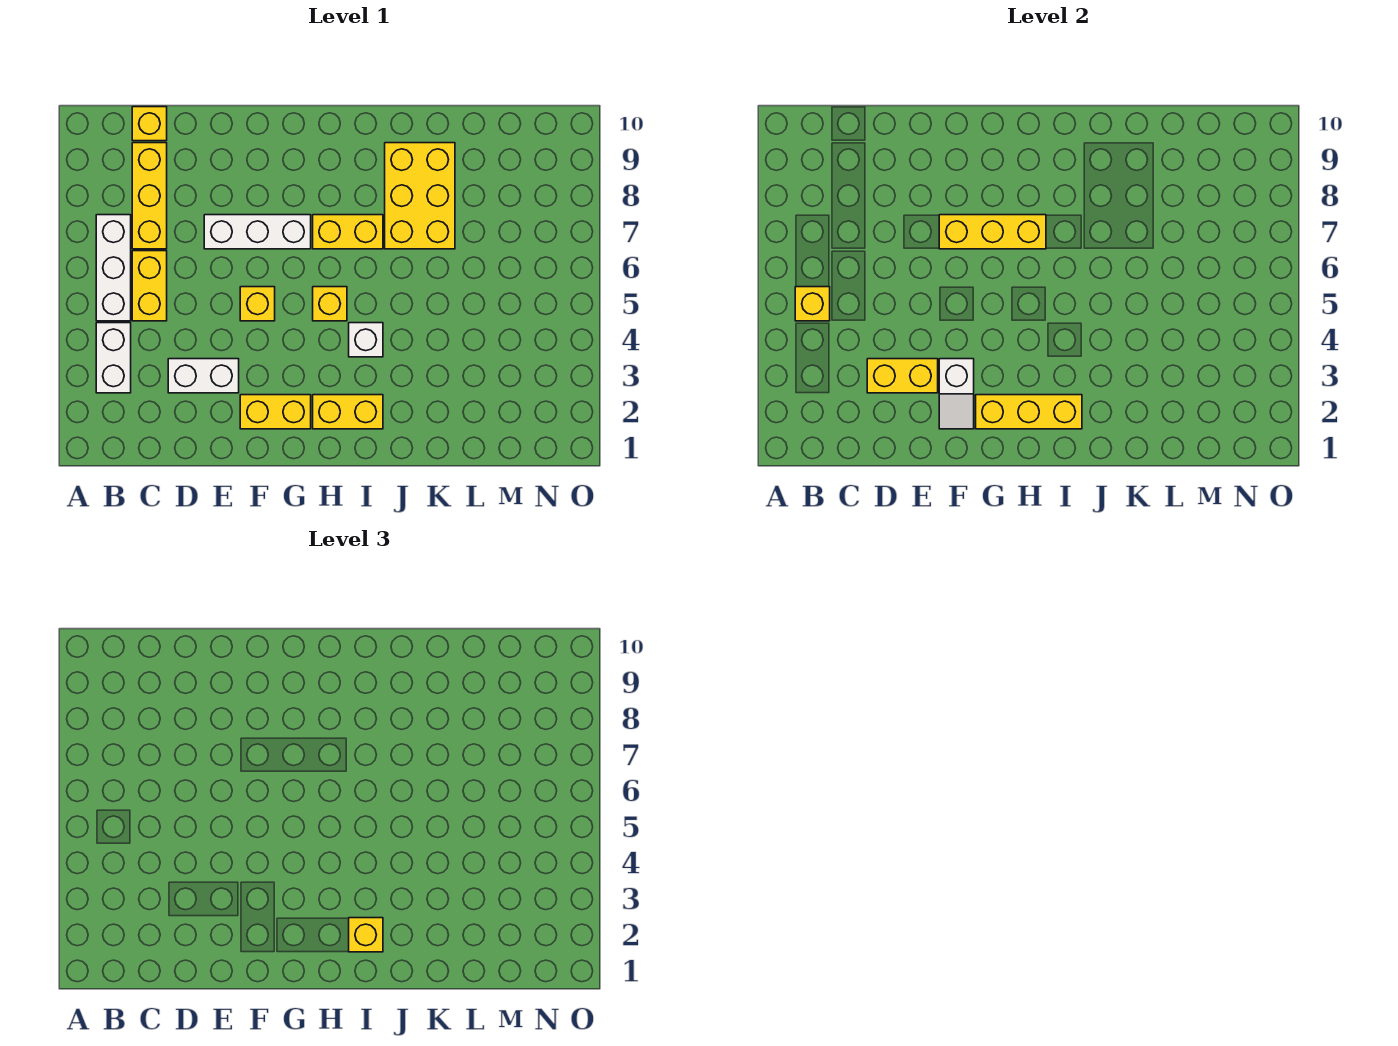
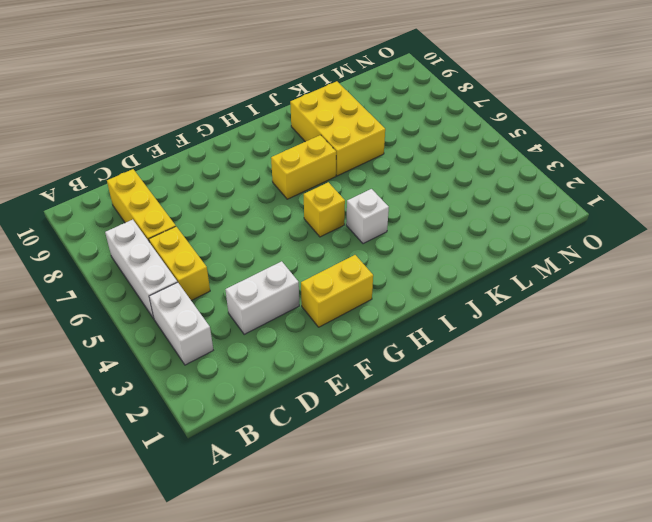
none -> yellow brick C10 level 1
none -> white brick E7:G7 level 1
none -> yellow brick F5 level 1

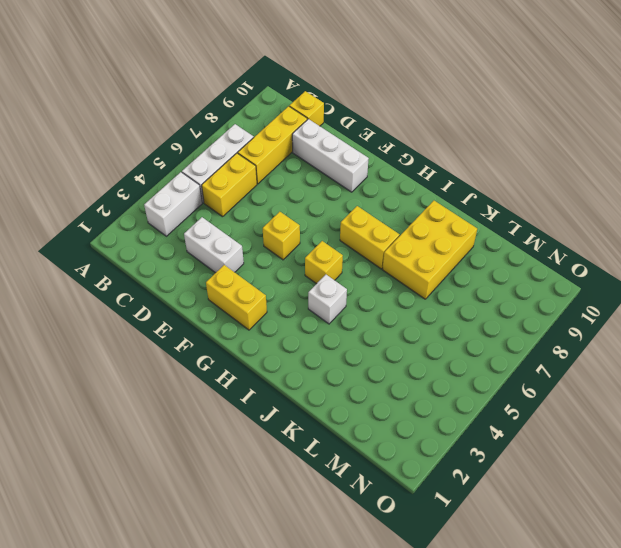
white brick D9:F9 level 1 -> white brick E7:G7 level 1
none -> yellow brick H2:I2 level 1
none -> yellow brick B5 level 2
none -> yellow brick D3:E3 level 2

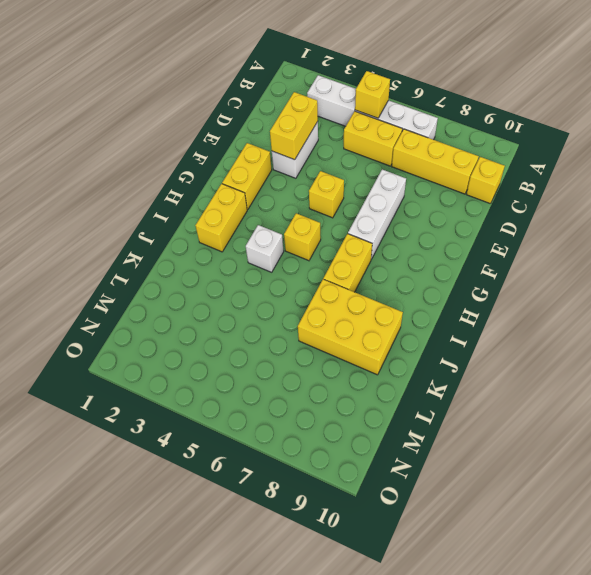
none -> white slope F2:F3 level 2 top 3
none -> yellow brick F7:H7 level 2
none -> yellow brick G2:I2 level 2

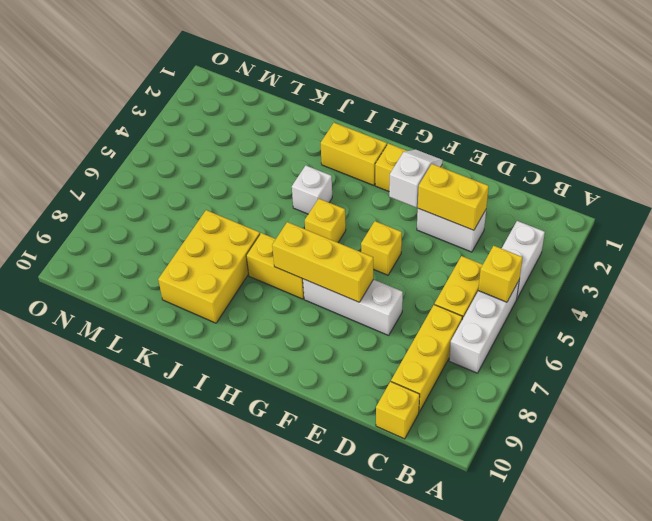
none -> yellow brick G2:I2 level 2
none -> yellow brick I2 level 3

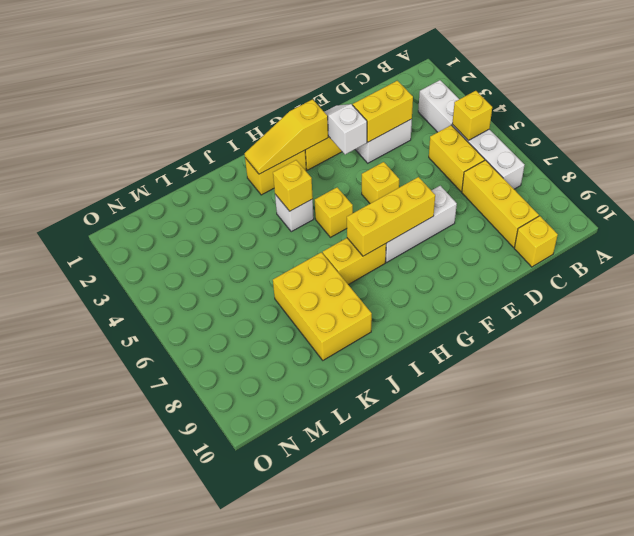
yellow slope G2:I2 level 2 top G -> yellow brick G2:I2 level 2
yellow brick I4 level 2 -> yellow brick I2 level 3

